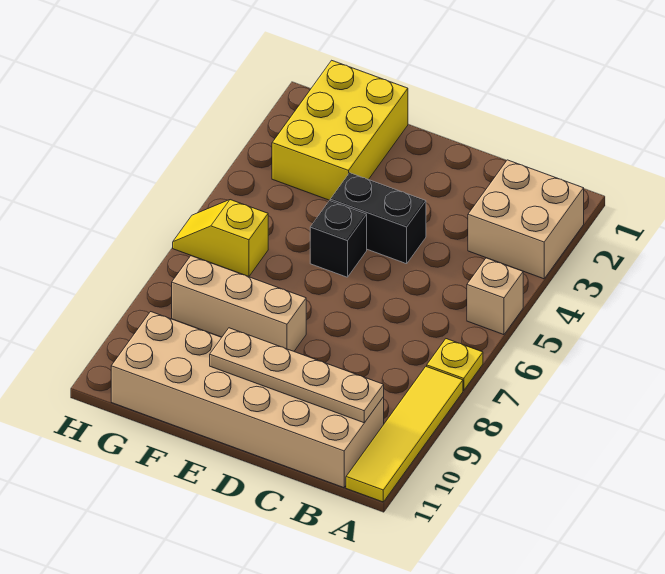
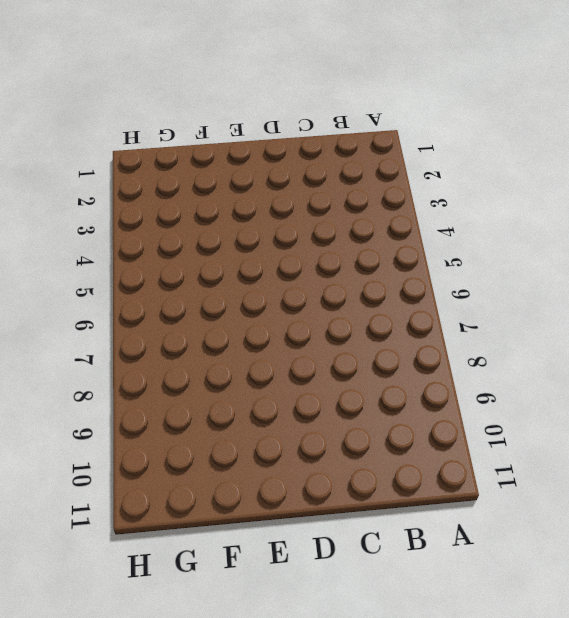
none -> tan brick A2:B3 level 1
none -> tan brick A5 level 1

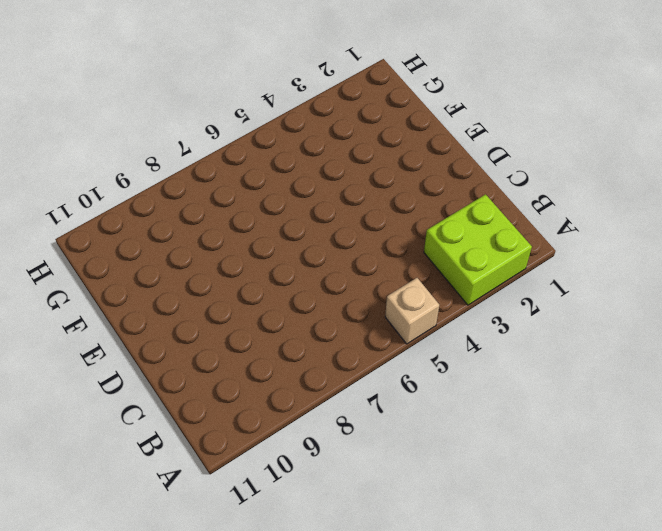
lime brick A2:B3 level 1 -> tan brick A2:B3 level 1
none -> yellow plate A7 level 1
none -> yellow tile A8:A11 level 1

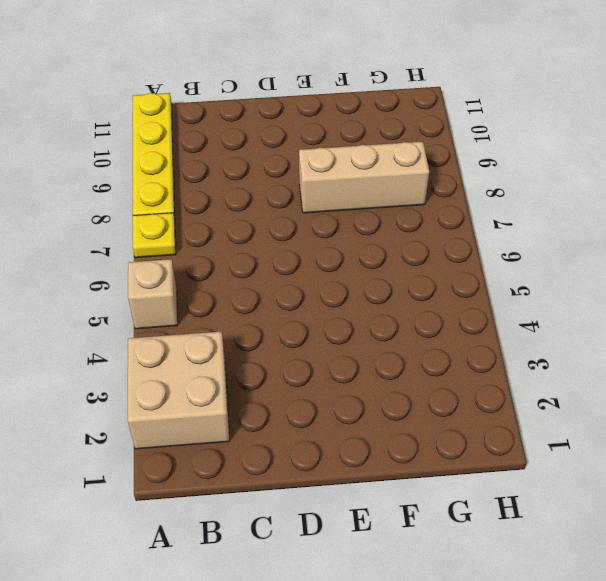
yellow plate A8:A11 level 1 -> yellow tile A8:A11 level 1
none -> tan brick B10:G11 level 1
none -> black brick D4:E4 level 1

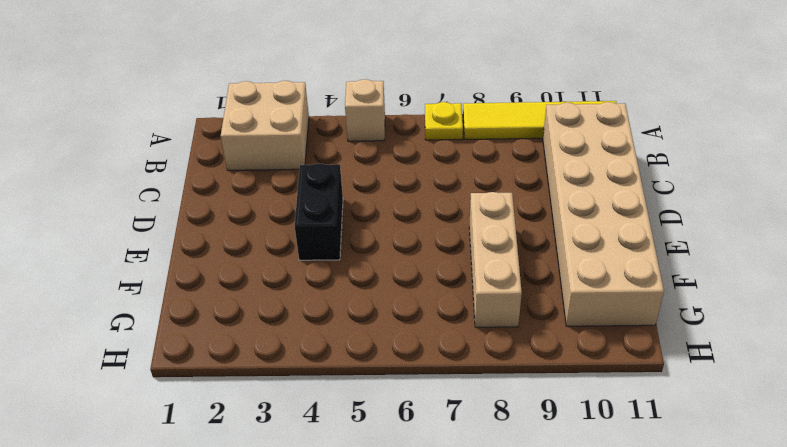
none -> black brick E5 level 1
none -> yellow brick F1:G3 level 1

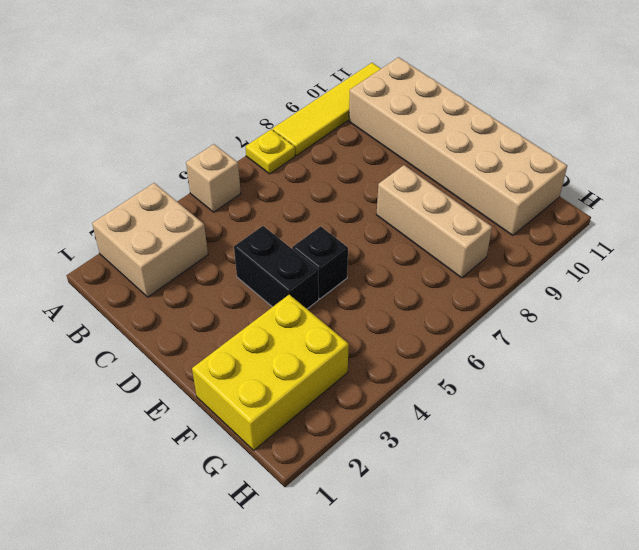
none -> yellow slope G6:H6 level 1 top G
none -> tan plate B10:E10 level 2

